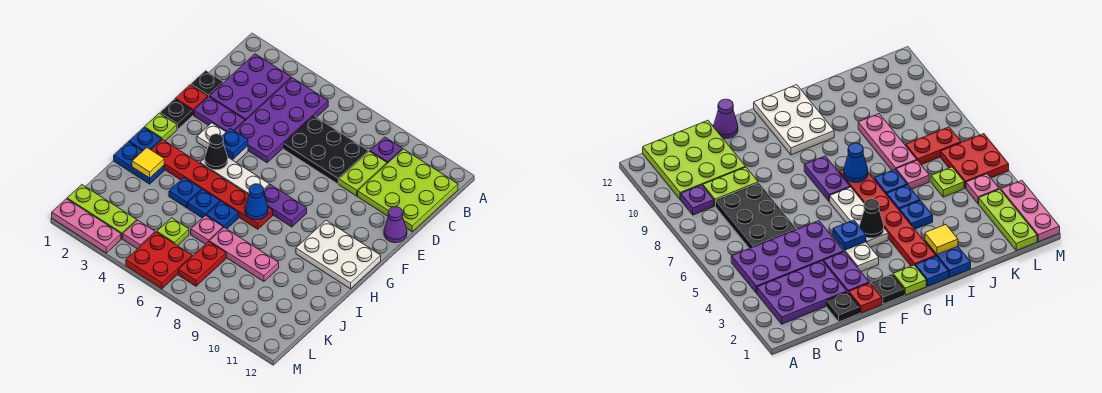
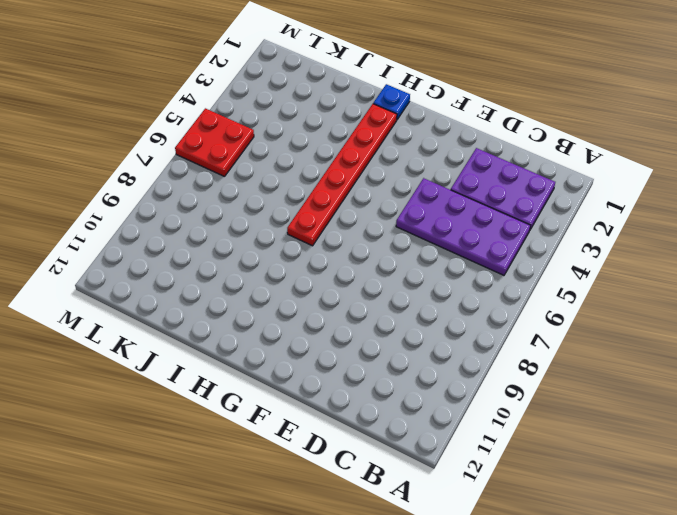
none -> purple plate B9 level 1
none -> lime plate B10:D12 level 1
none -> black plate C6:D8 level 1
none -> lime plate C9:D9 level 1

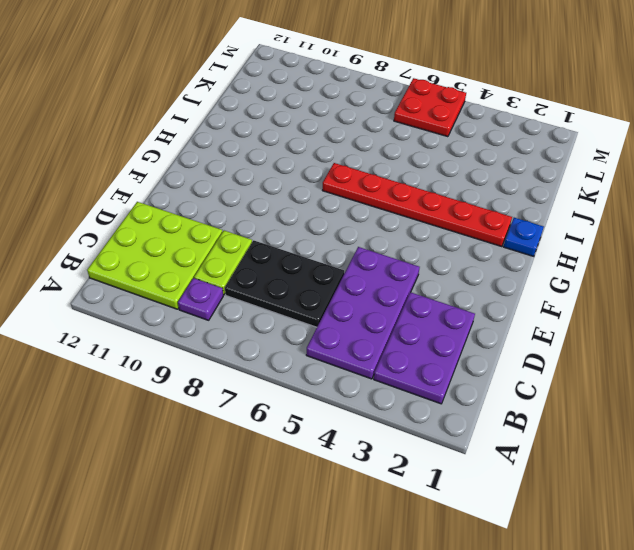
none -> black plate D1 level 1
none -> red plate E1 level 1
none -> purple plate E2:E3 level 1
none -> purple cone E12 level 1

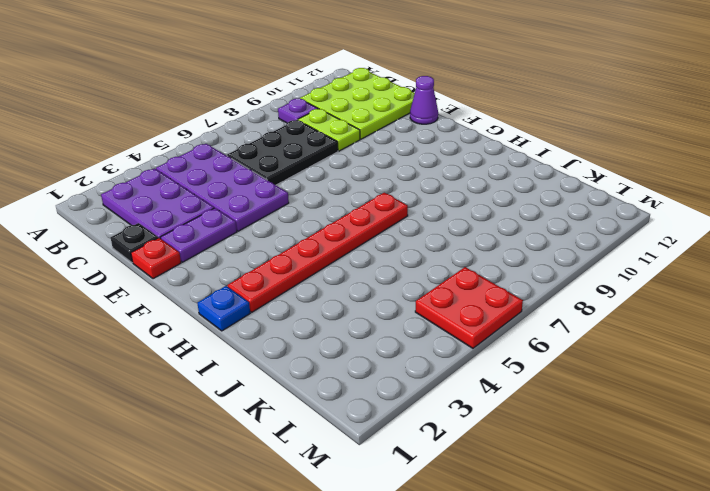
none -> black plate F1 level 1
none -> white plate F3:F4 level 1
none -> lime plate G1 level 1
none -> white plate G4:G6 level 1

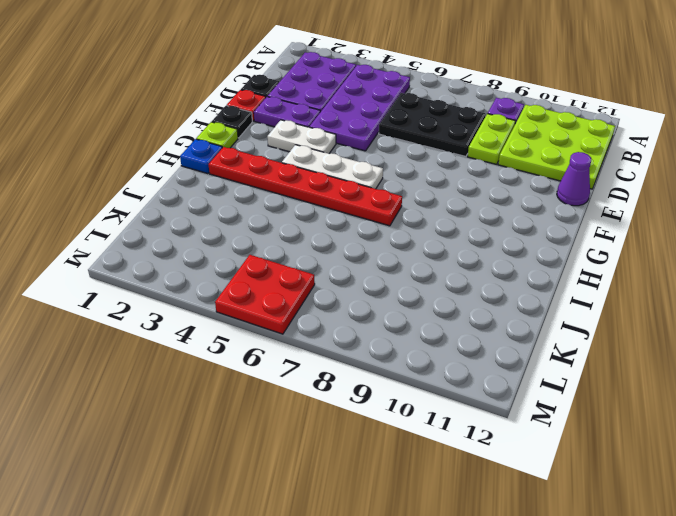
none -> purple plate G7:G8 level 1
none -> white plate G10:H12 level 1
none -> blue plate I1:I2 level 1
none -> blue plate I4 level 1

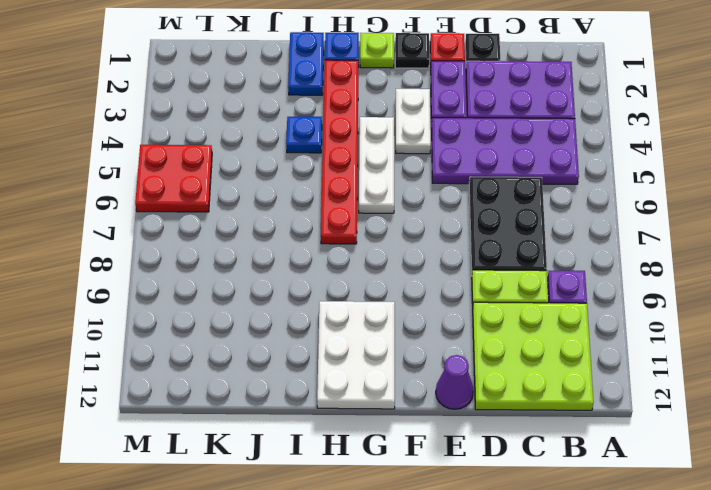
none -> purple plate G7:G8 level 1
none -> blue plate I5 level 1
none -> blue plate I6 level 1
none -> pink plate J6 level 1

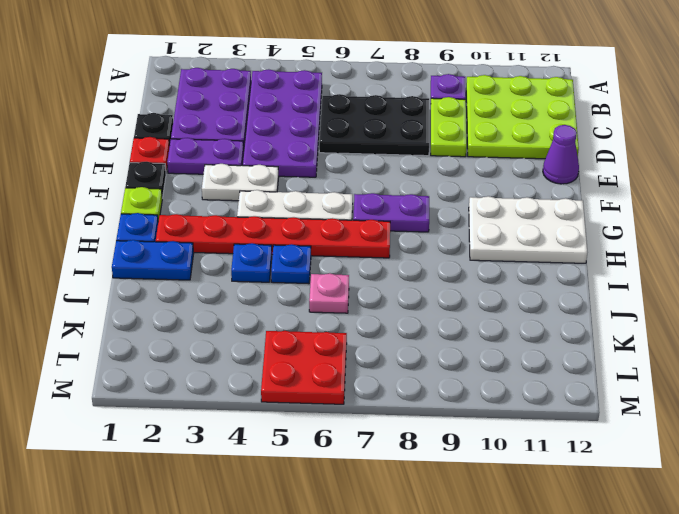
none -> blue plate I6 level 1
none -> pink plate J7:J9 level 1
none -> lime plate K5 level 1
none -> red plate K7:L7 level 1

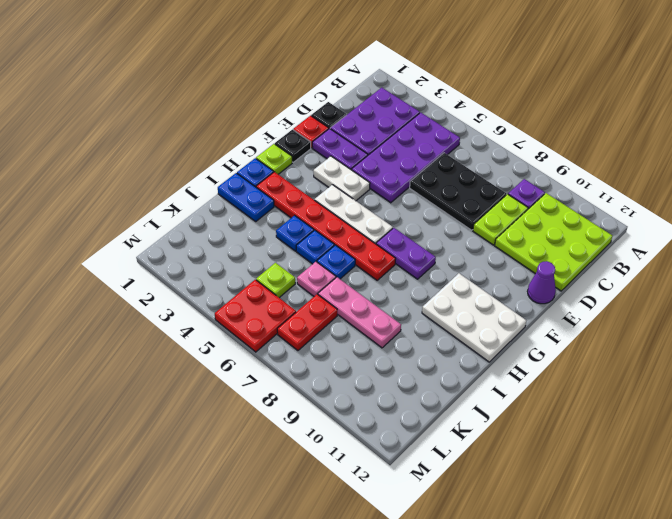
none -> lime plate L1:L3 level 1
none -> pink plate L4 level 1
none -> pink plate M1:M3 level 1
none -> blue plate F4 level 2

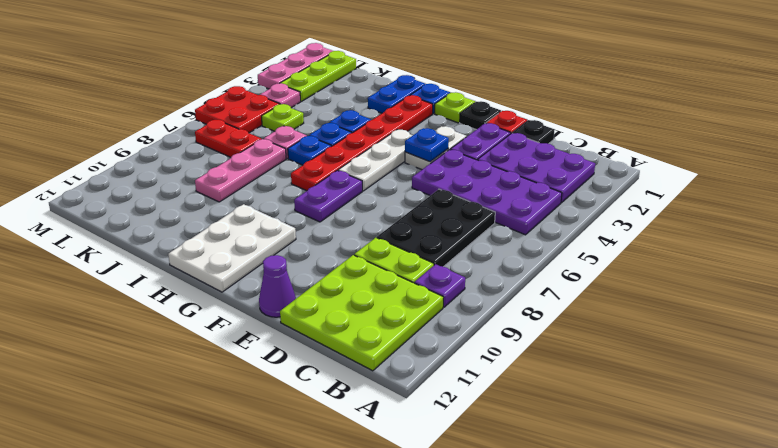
none -> black cone G4 level 2
none -> blue cone H7 level 2
none -> yellow tile I2 level 2

